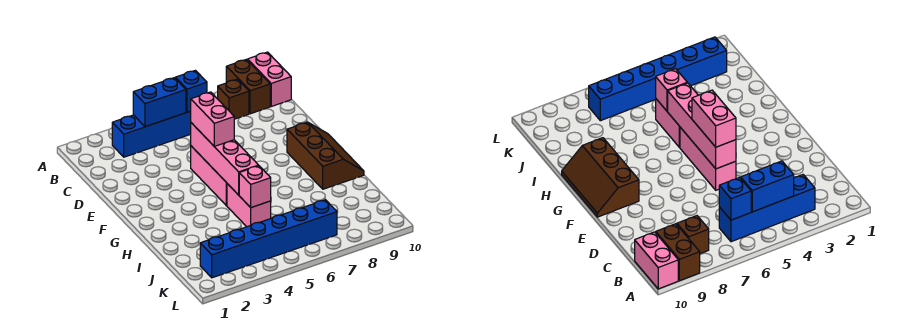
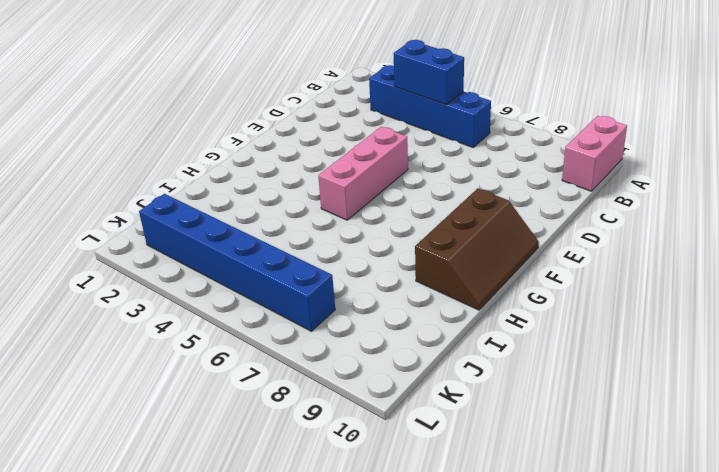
none -> brown brick A9:B9 level 1
none -> brown brick B8 level 1
none -> pink brick H5:I5 level 1

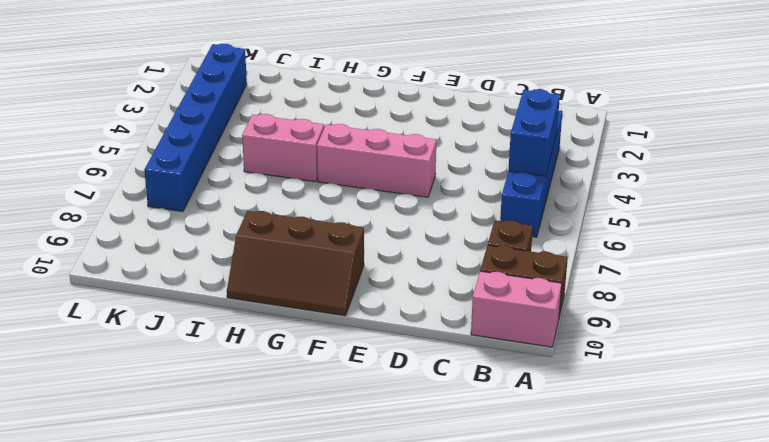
none -> blue brick B6 level 2
none -> pink brick E5:H5 level 2
none -> pink brick I5 level 2

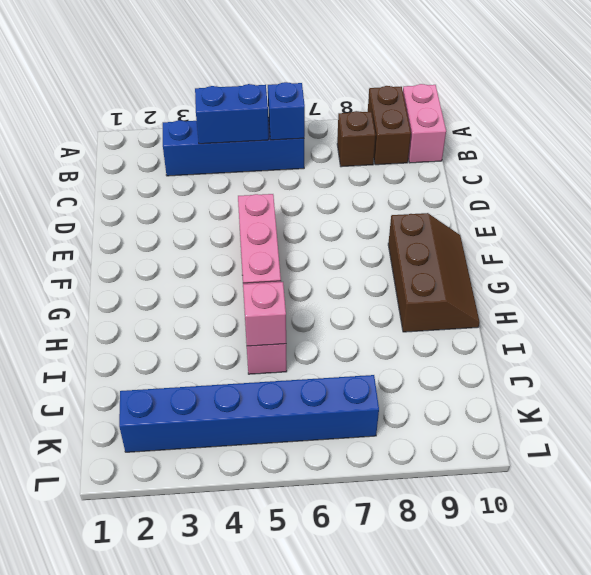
none -> pink brick E5:H5 level 2
none -> pink brick E5:F5 level 3

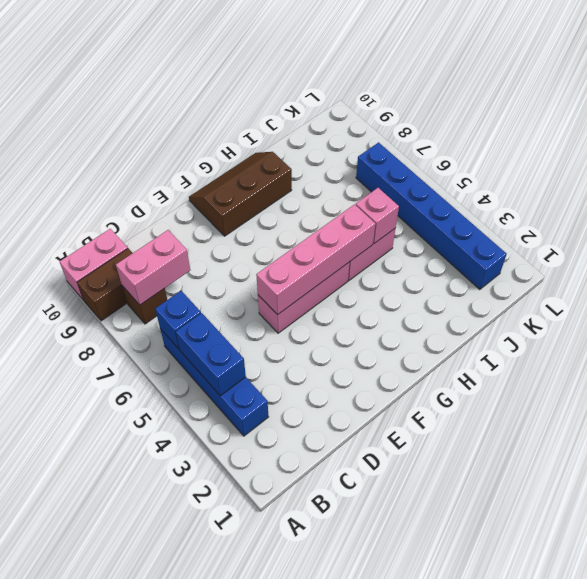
pink brick B8:C8 level 2 -> pink brick E5:F5 level 3

